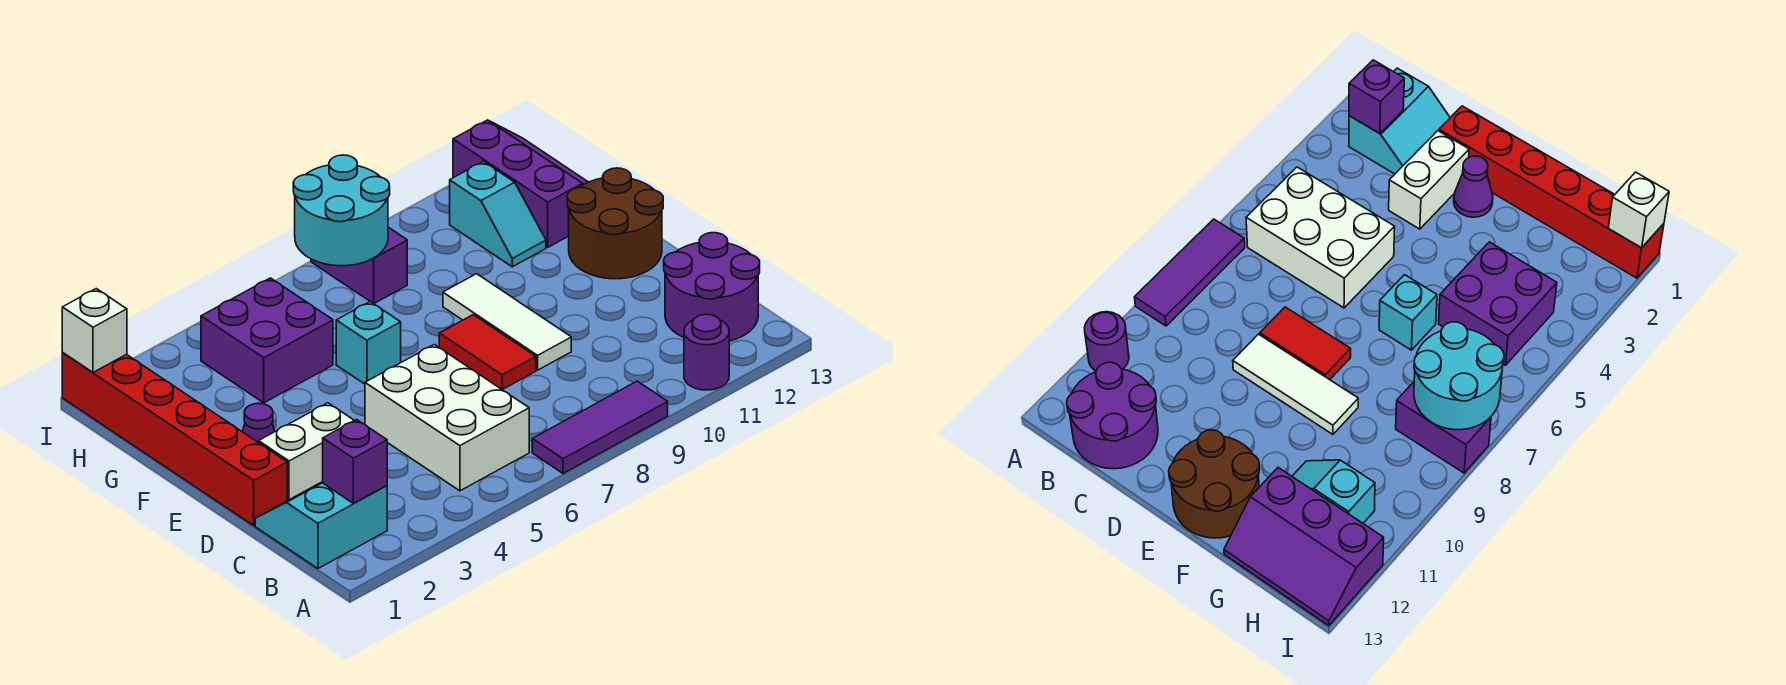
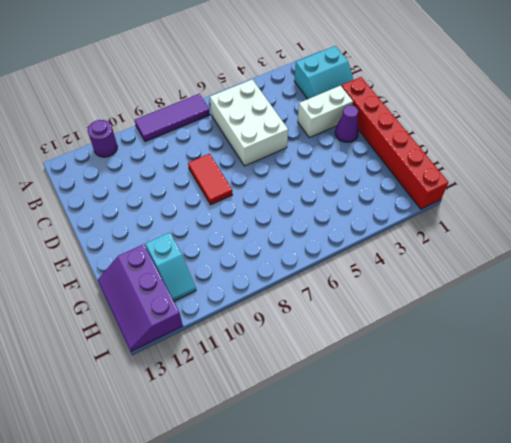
cyan slope G11:H11 level 1 top G -> cyan slope G11:H11 level 1 top H
none -> purple round brick B12:C13 level 1
none -> white tile D9:F9 level 1
none -> brown round brick E12:F13 level 1

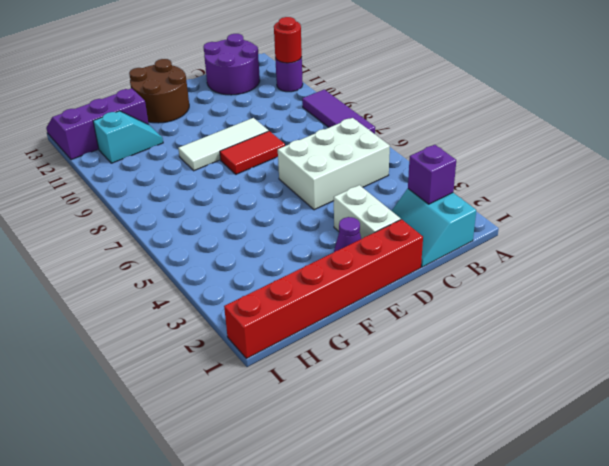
red round brick A11 level 2 -> none
none -> cyan brick F6 level 1
none -> purple brick G4:H5 level 1
none -> purple brick H8:I8 level 1

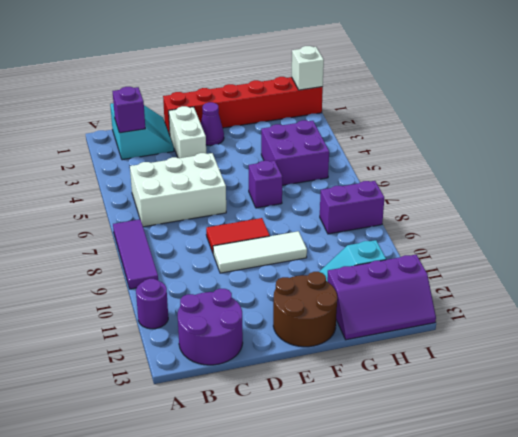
purple brick F6 level 1 -> cyan brick F6 level 1
none -> cyan round brick H7:I8 level 2

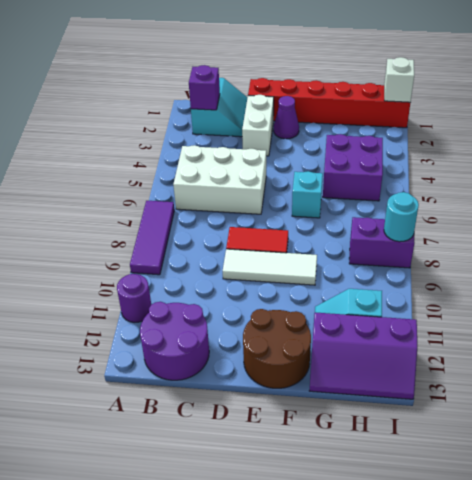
cyan round brick I8 level 2 -> cyan round brick H7:I8 level 2

